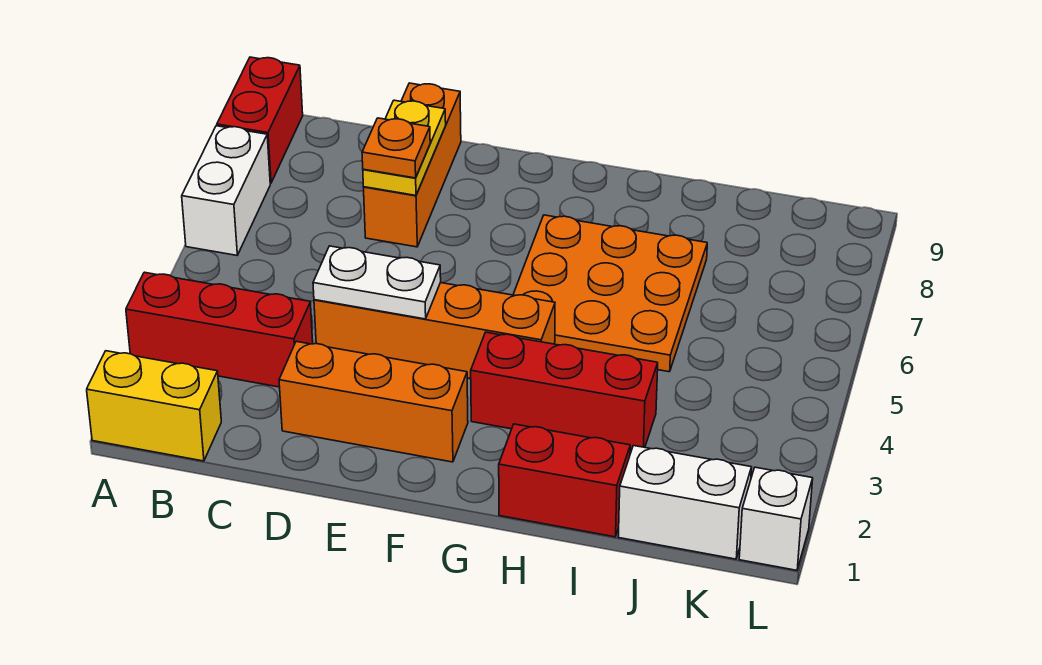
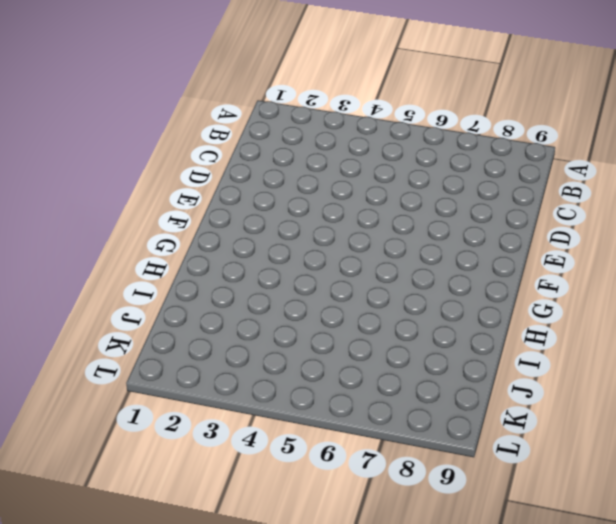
none -> yellow brick A1:B1 level 1
none -> red brick A3:C3 level 1
none -> white brick A6:A7 level 1

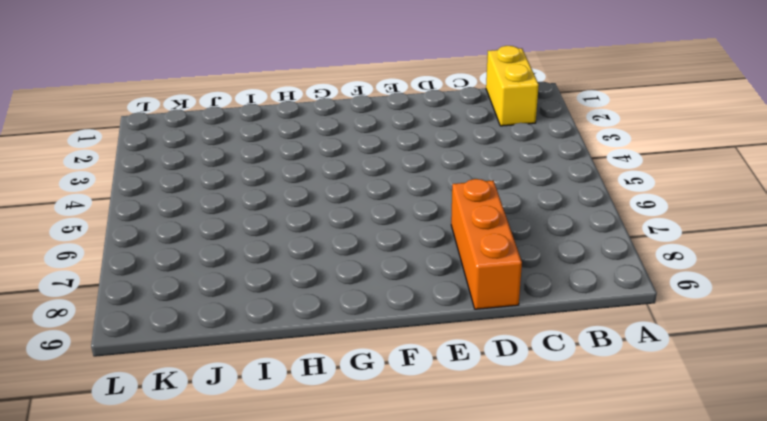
yellow brick B1:B2 level 1 -> yellow brick A1:B1 level 1
none -> red brick A3:C3 level 1
none -> white brick A6:A7 level 1
none -> red brick A8:A9 level 1

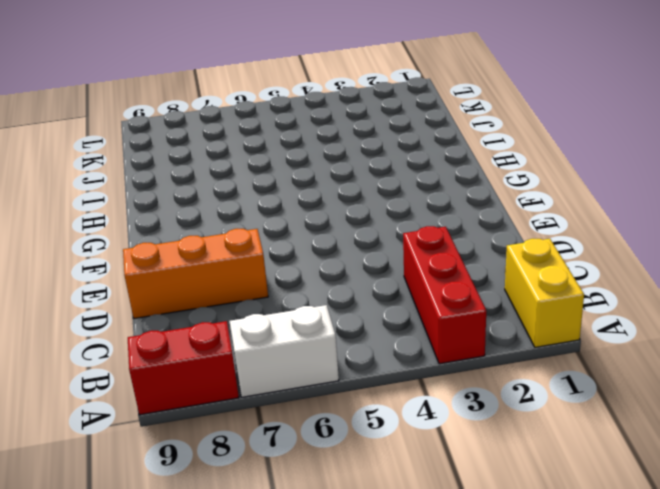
none -> orange brick D2:F2 level 1
none -> orange brick D4:G4 level 1
none -> red brick G3:I3 level 1

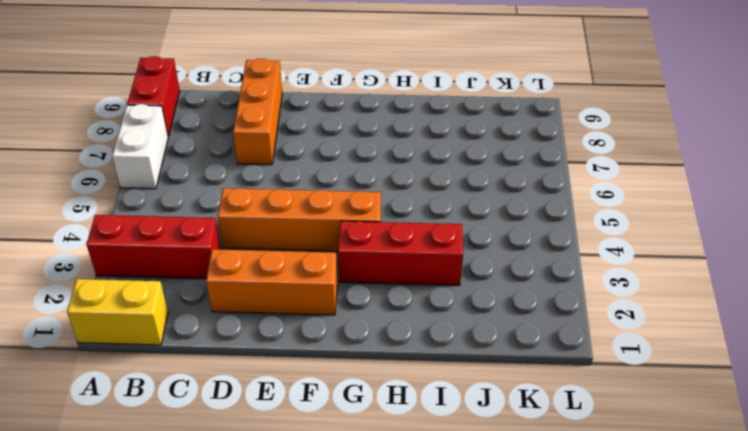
none -> orange plate G5:I7 level 1
none -> red brick H1:I1 level 1
none -> white brick J1:K1 level 1

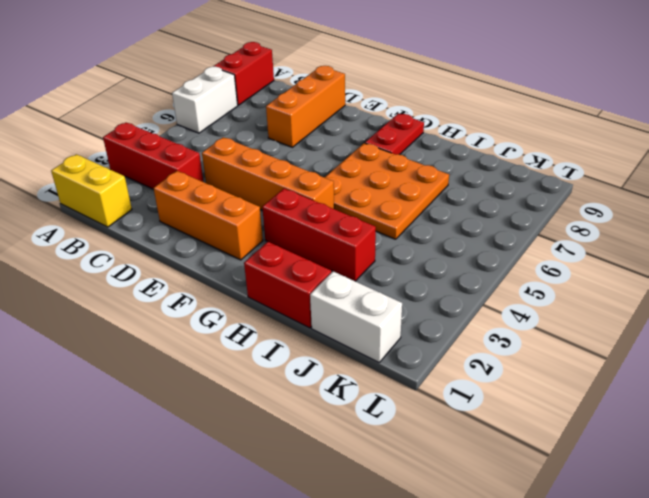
red plate G8:G9 level 1 -> none
none -> white brick L1 level 1
none -> white plate D4:E4 level 2
none -> yellow plate D7:D8 level 2

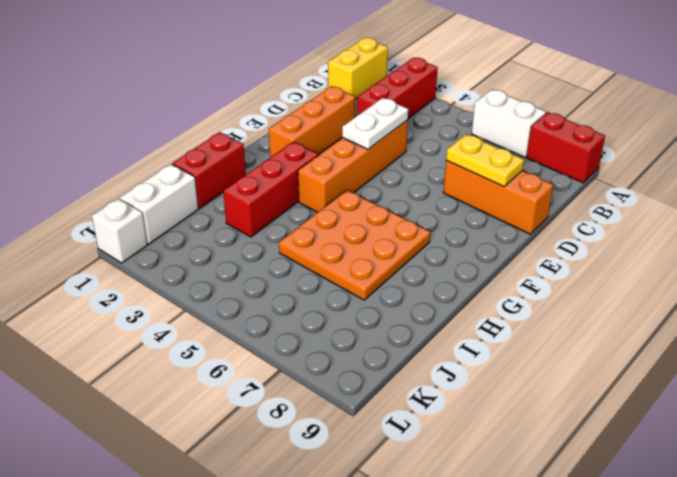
none -> orange plate D7 level 3

